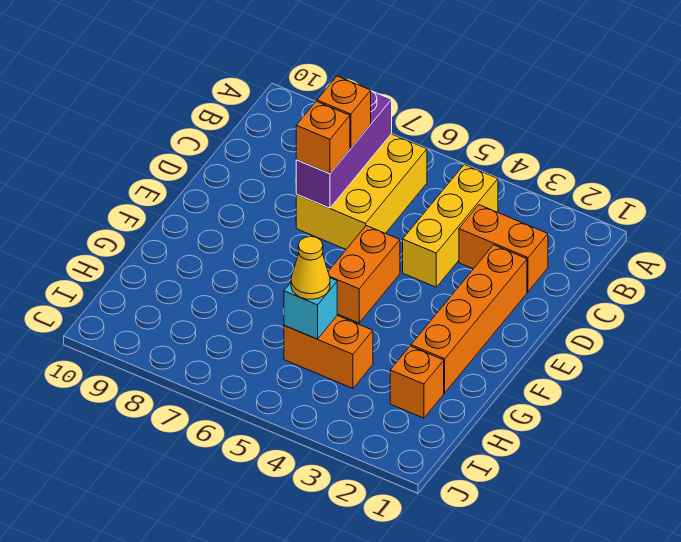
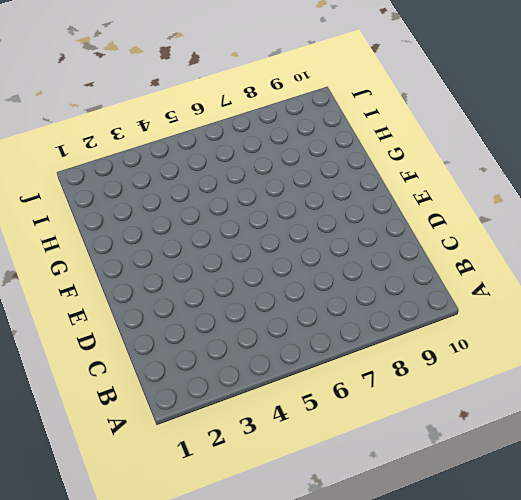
none -> yellow brick B4:D4 level 1
none -> yellow brick B6:D7 level 1
none -> orange brick C2:C3 level 1

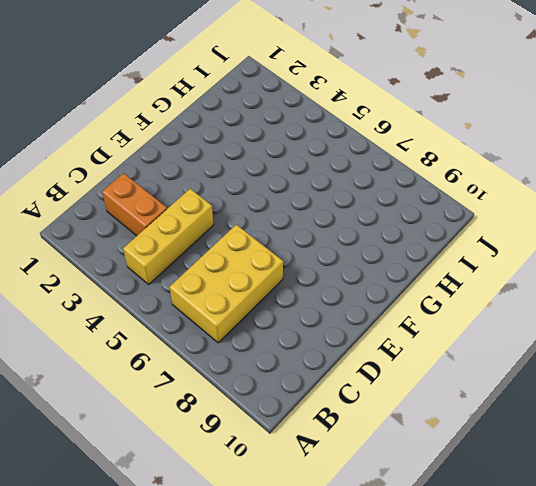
none -> orange brick D2:G2 level 1
none -> orange brick E5:F5 level 1
none -> orange brick H2 level 1

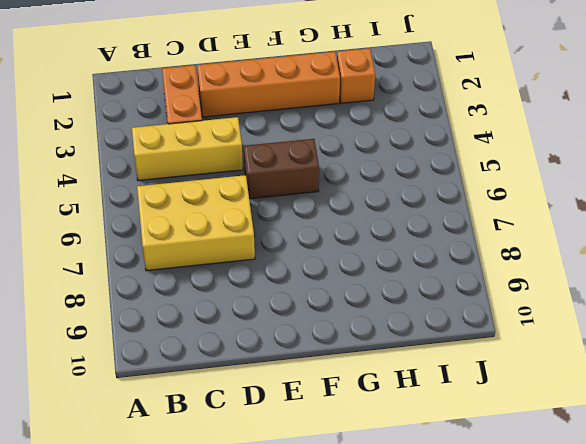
brown brick E5:F5 level 1 -> orange brick E5:F5 level 1
none -> orange brick H4:H5 level 1
none -> purple brick B7:D7 level 2
none -> cyan brick H5 level 2

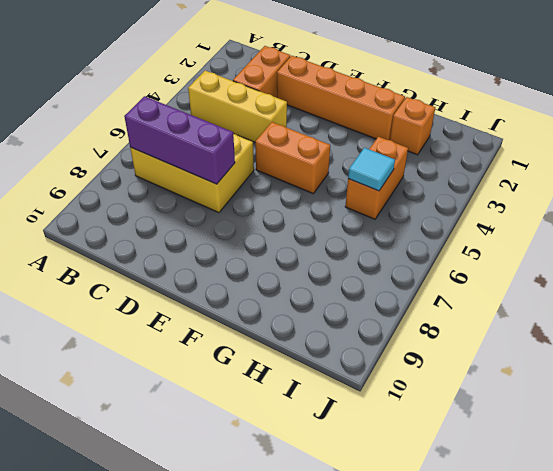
cyan tile H5 level 2 -> cyan brick H5 level 2
none -> orange brick C7 level 3
none -> orange brick D7 level 3
none -> yellow cone H5 level 3

